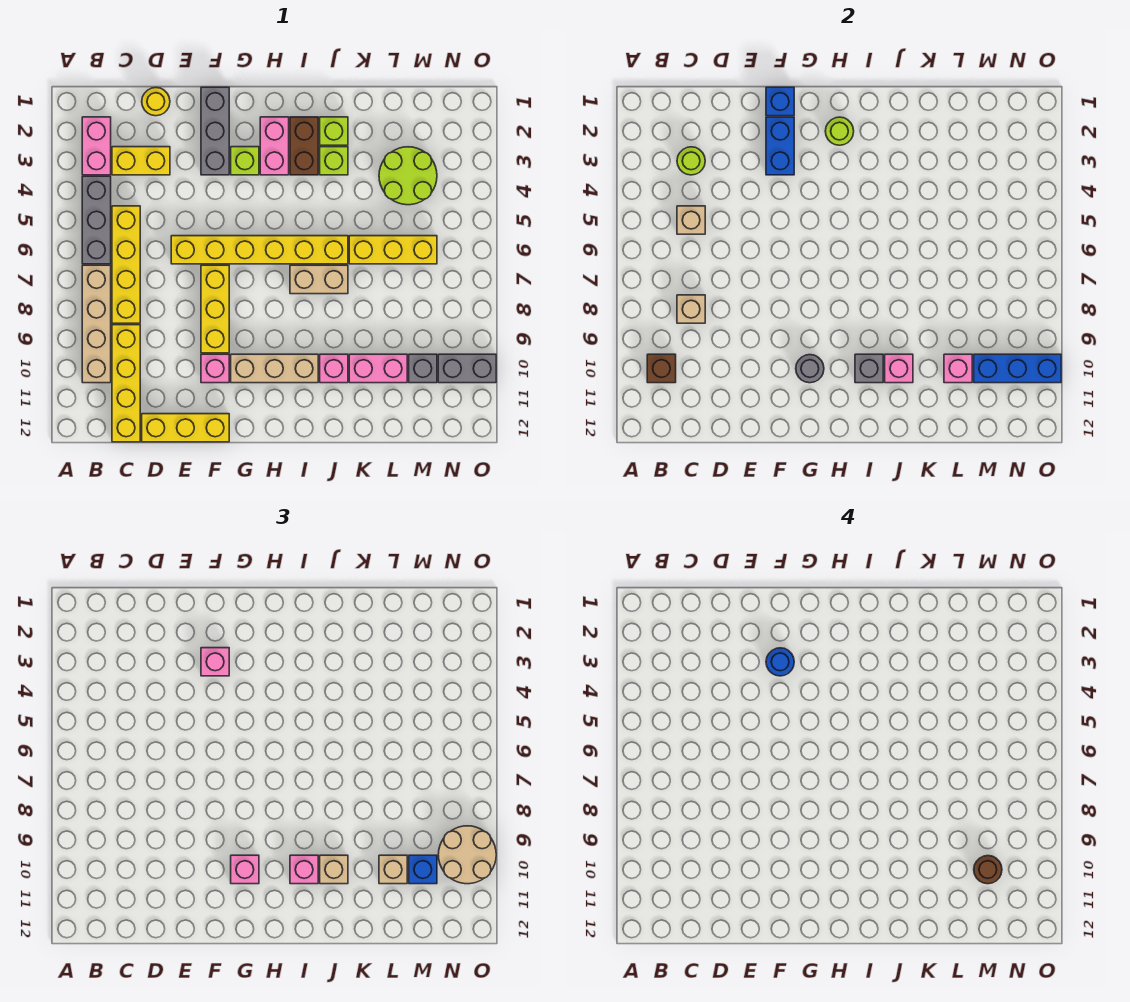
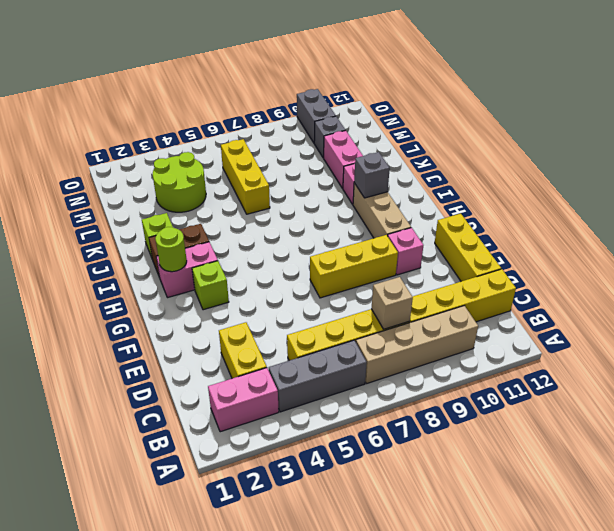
none -> yellow round brick D1 level 1
none -> yellow brick E6:J6 level 1
none -> grey brick F1:F3 level 1
none -> tan brick I7:J7 level 1

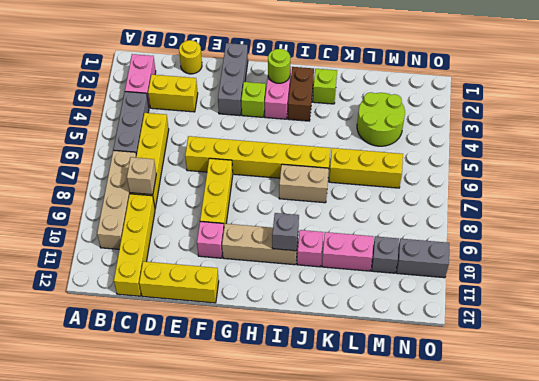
none -> lime brick J3 level 1
none -> brown brick B10 level 2
none -> lime round brick C3 level 2
none -> tan brick C5 level 2

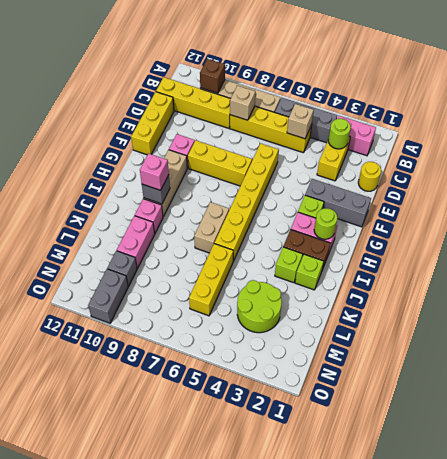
none -> blue brick F1 level 2
none -> blue brick F2:F3 level 2
none -> grey round brick G10 level 2
none -> pink brick J10 level 2

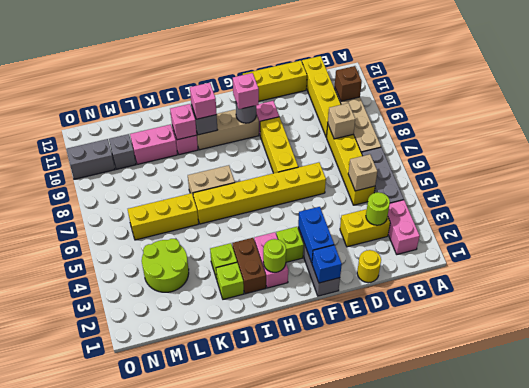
none -> pink brick L10 level 2
none -> blue brick M10:O10 level 2
none -> pink brick F3 level 3
none -> tan brick J10 level 3

